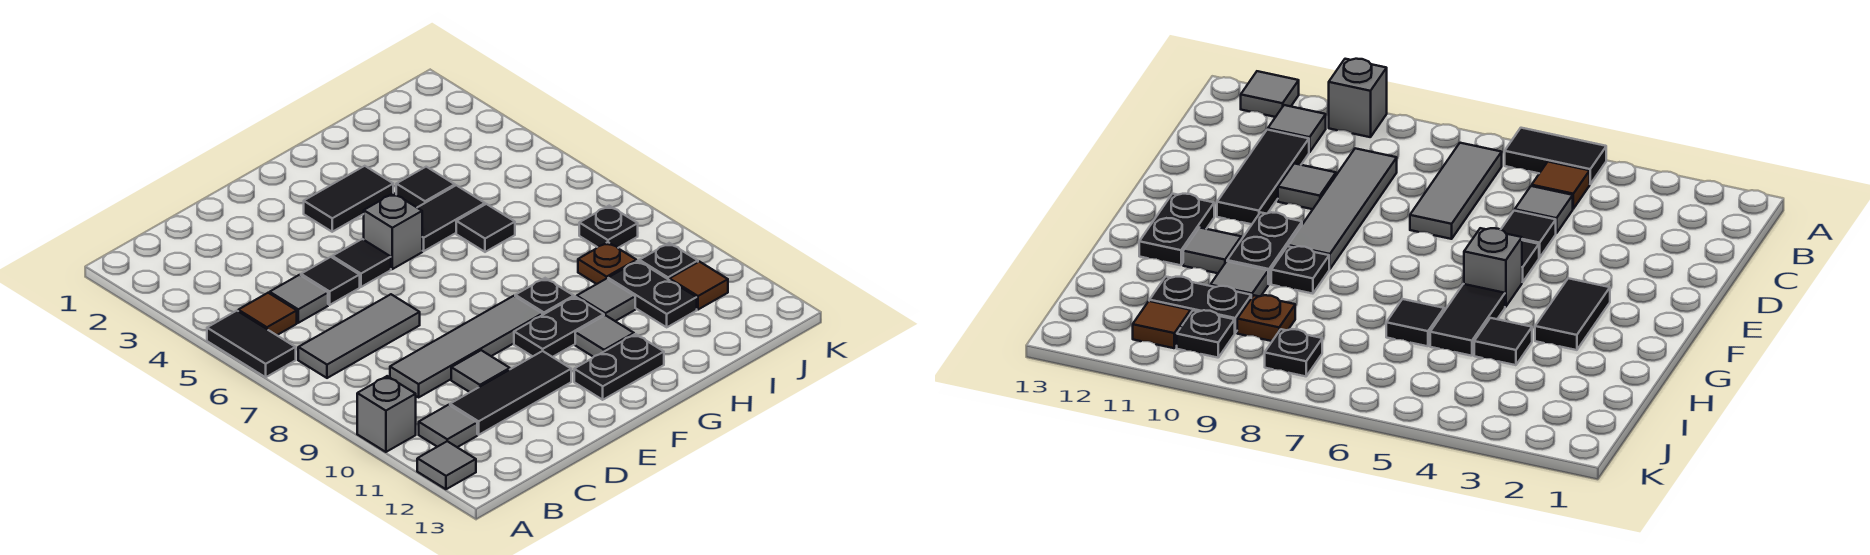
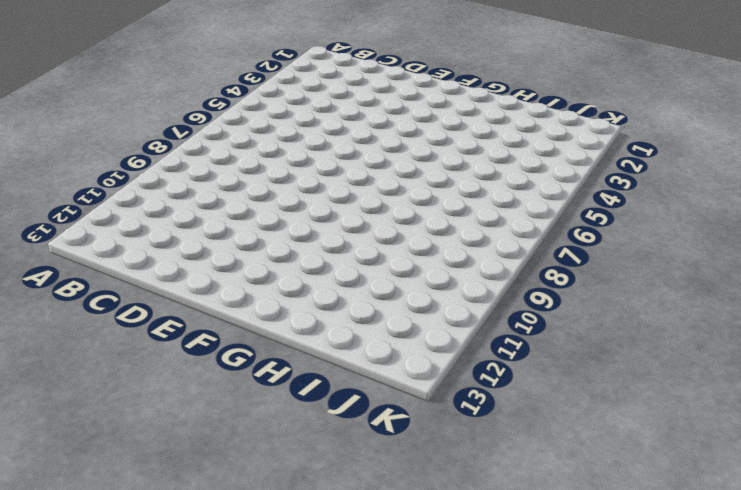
none -> black tile A5:A6 level 1
none -> grey brick A10 level 1
none -> grey tile A12 level 1

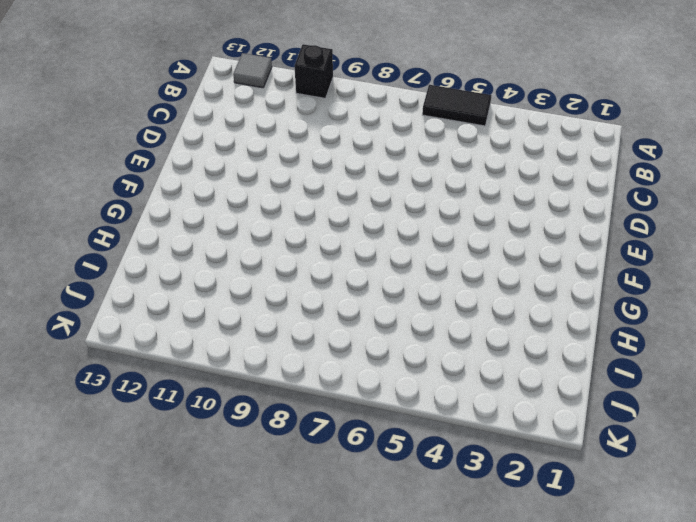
black brick A10 level 1 -> grey brick A10 level 1
none -> brown tile B5 level 1
none -> grey tile B7:D7 level 1
none -> grey tile B11 level 1

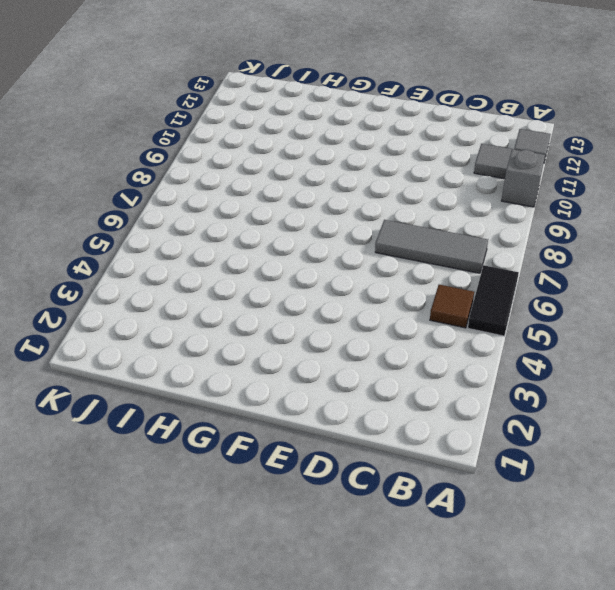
none -> grey tile C5 level 1
none -> grey tile C9:F9 level 1
none -> black tile C11:E11 level 1

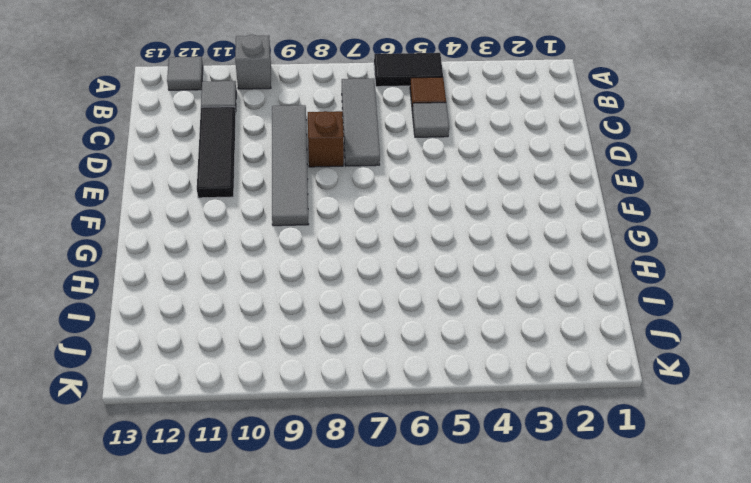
brown brick D8 level 1 -> none
none -> black tile D5 level 1
none -> grey tile D10 level 1
none -> black tile E5 level 1

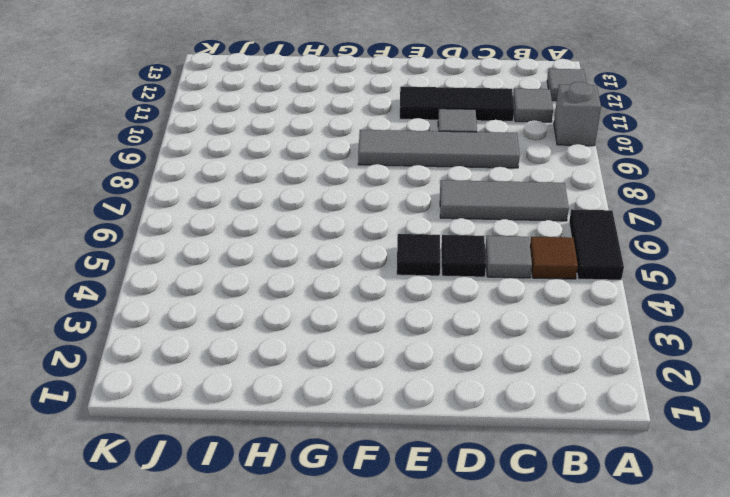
none -> black tile F3:G3 level 1
none -> grey brick F5 level 1
none -> black plate F10:G10 level 1

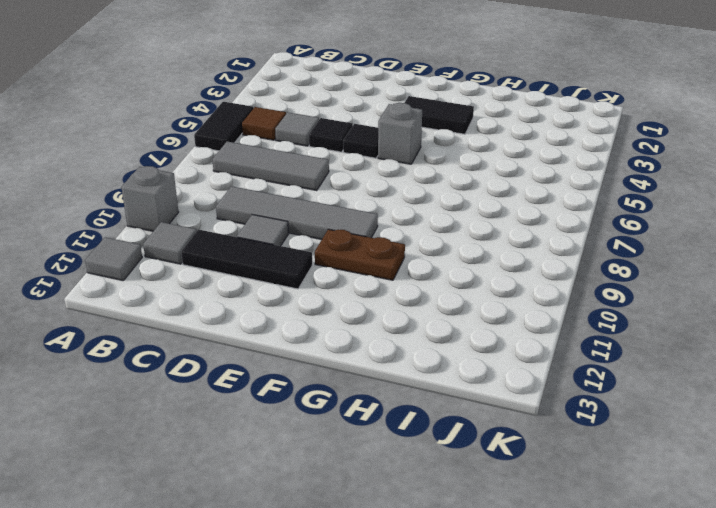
brown plate F10:G10 level 1 -> black plate F10:G10 level 1
none -> black plate F12:G12 level 1
none -> black tile G5:H5 level 1
none -> black plate G9 level 1

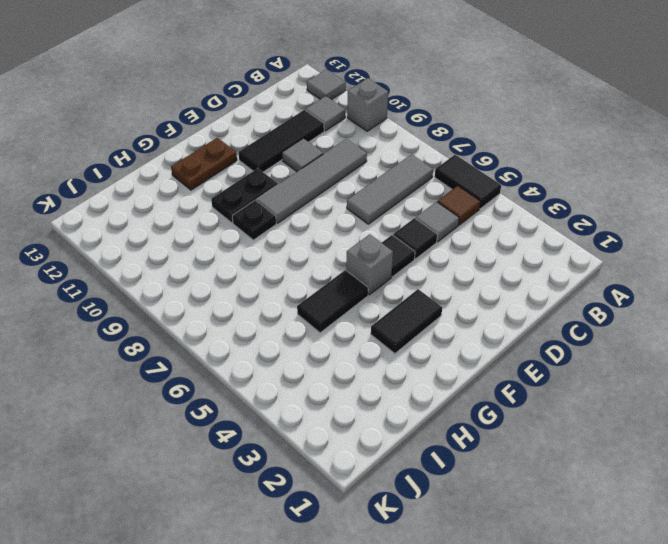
brown plate F12:G12 level 1 -> black plate F12:G12 level 1
none -> grey tile G11 level 1
none -> black tile H4 level 1
none -> black tile H6 level 1

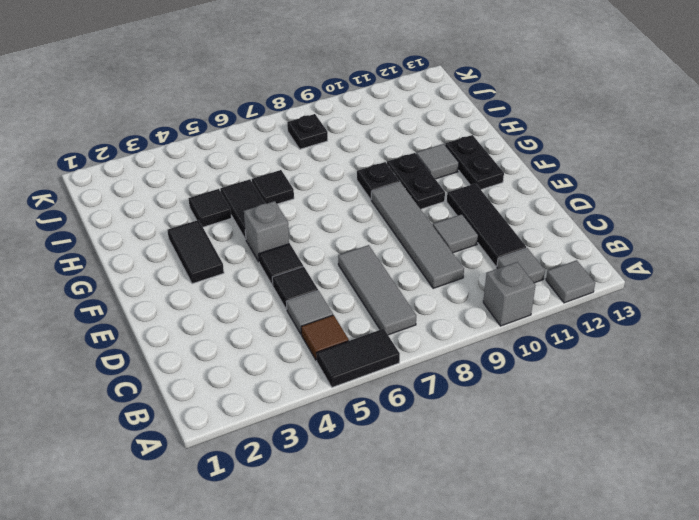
none -> grey tile H10 level 1
none -> brown plate I9 level 1
none -> black plate I10:I11 level 1

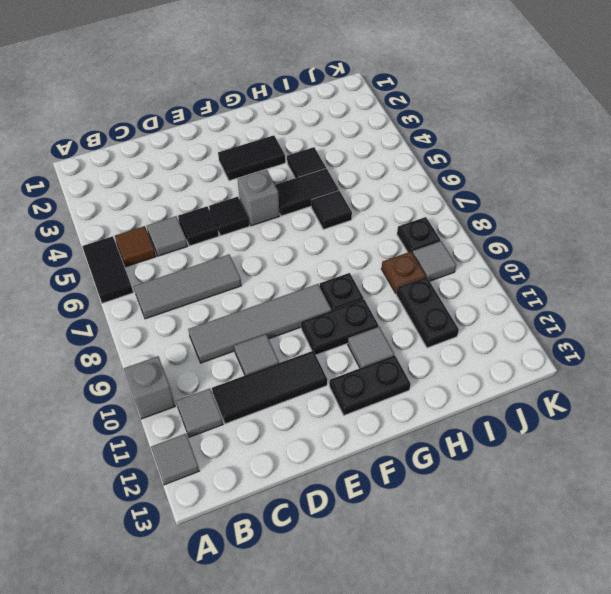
grey tile J9 level 1 -> grey tile H10 level 1
none -> black plate J10 level 1
none -> brown tile J11 level 1

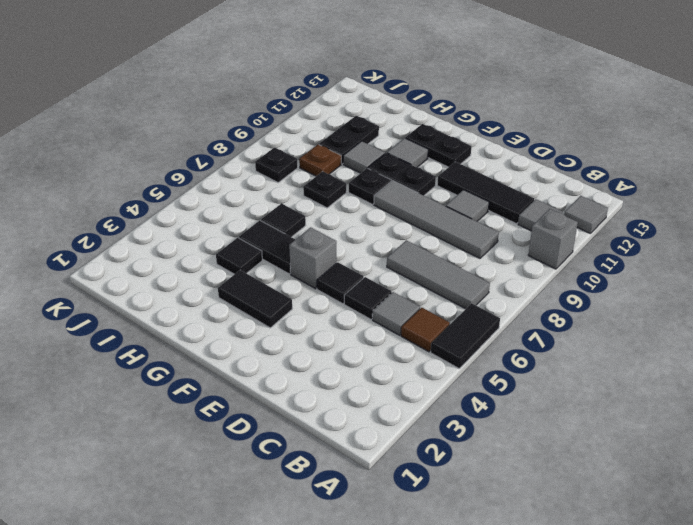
black plate H8 level 1 -> black plate J10 level 1
none -> brown tile J11 level 1

